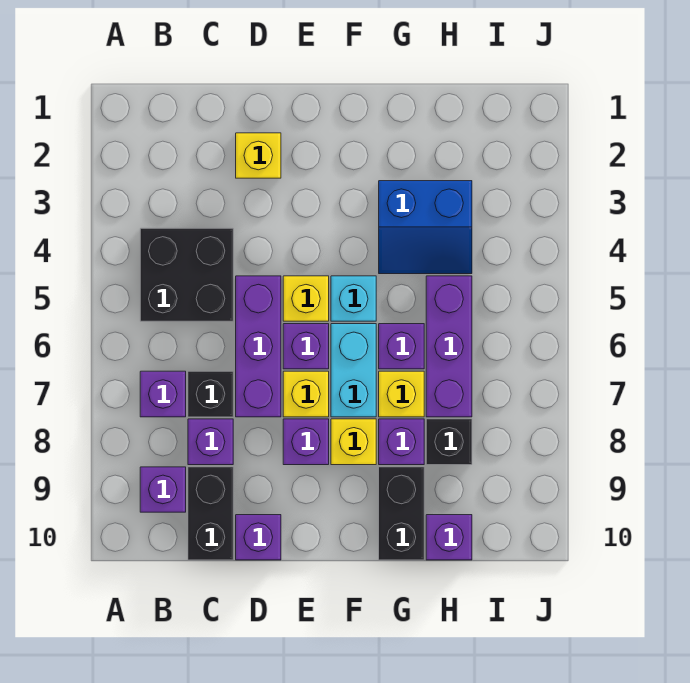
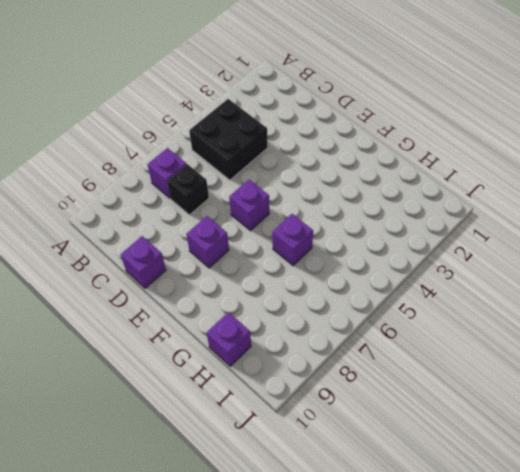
none -> purple brick B9 level 1
none -> purple brick C8 level 1
none -> black brick C9:C10 level 1

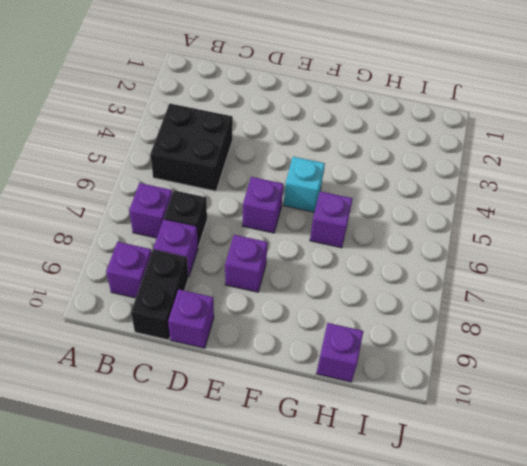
none -> yellow brick D2 level 1
none -> purple brick D5:D7 level 1
none -> yellow brick E5 level 1

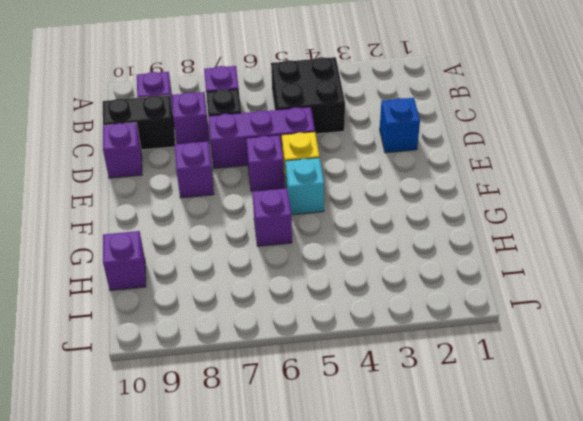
blue brick D2 level 1 -> yellow brick D2 level 1
none -> yellow brick E7 level 1
none -> cyan brick F6:F7 level 1
none -> yellow brick F8 level 1

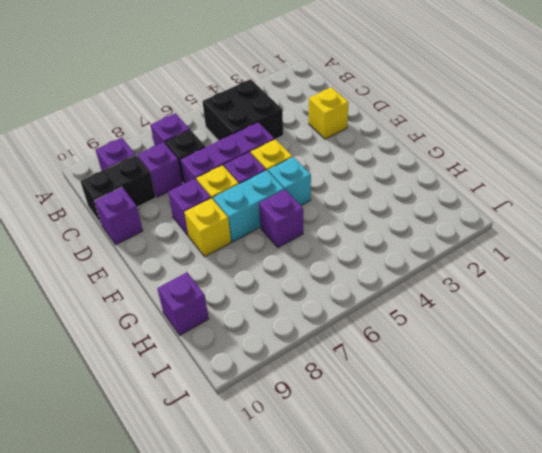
none -> blue slope G3:H4 level 1 top 3
none -> yellow brick G7 level 1
none -> purple brick G8 level 1

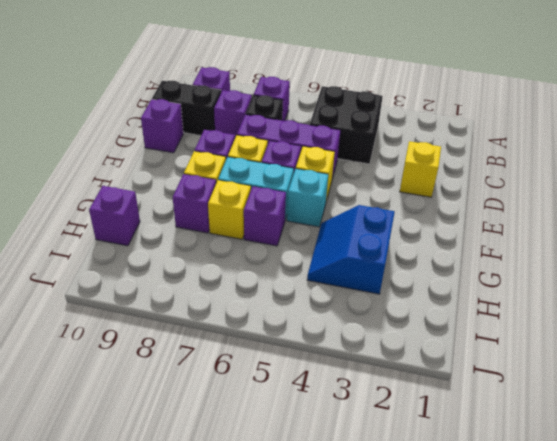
none -> black brick G9:G10 level 1
none -> purple brick H5:H7 level 1
none -> black brick H8 level 1

